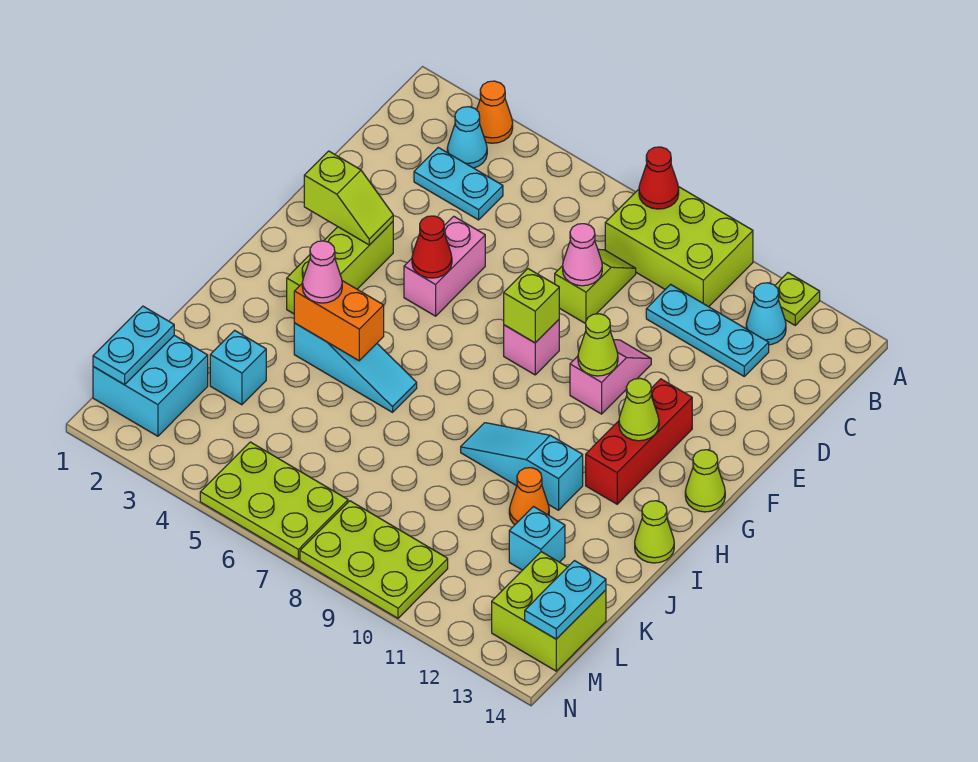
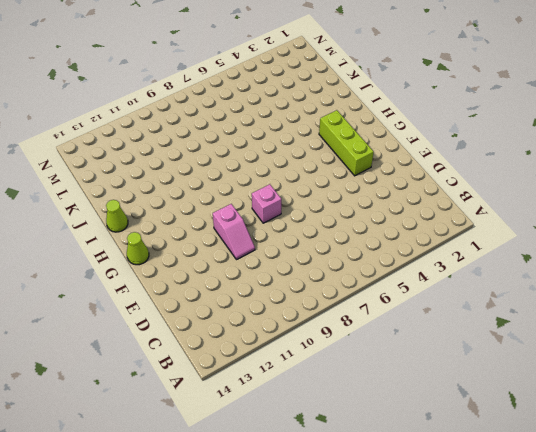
none -> orange cone A3 level 1
none -> lime brick A8:B10 level 1
none -> lime plate A12 level 1
none -> cyan cone B3 level 1

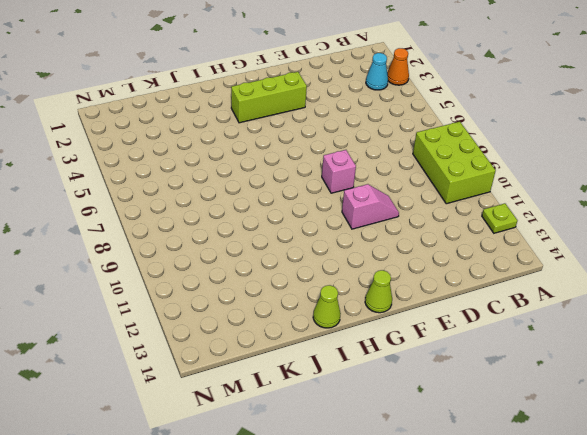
none -> cyan cone B12 level 1
none -> cyan plate C3:C4 level 1
none -> lime slope C8:D8 level 1 top D
none -> cyan plate C10:C12 level 1

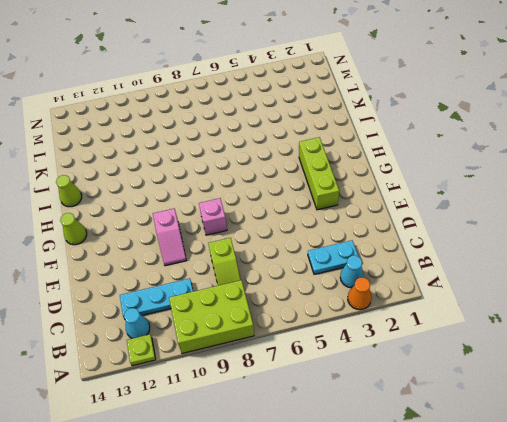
none -> pink brick E5:F5 level 1
none -> red brick F12:H12 level 1
none -> cyan slope I4:I6 level 1 top 4
none -> cyan slope I9:I11 level 1 top 11

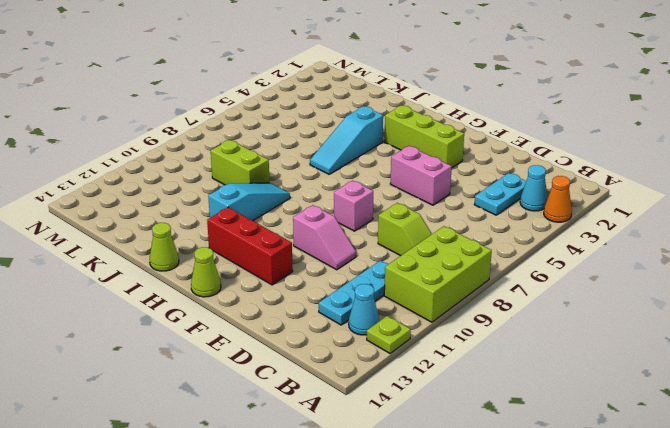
lime brick J9:K9 level 1 -> none
none -> orange cone J11 level 1
none -> cyan brick K3 level 1
none -> cyan brick K12 level 1
none -> cyan brick L1:M2 level 1

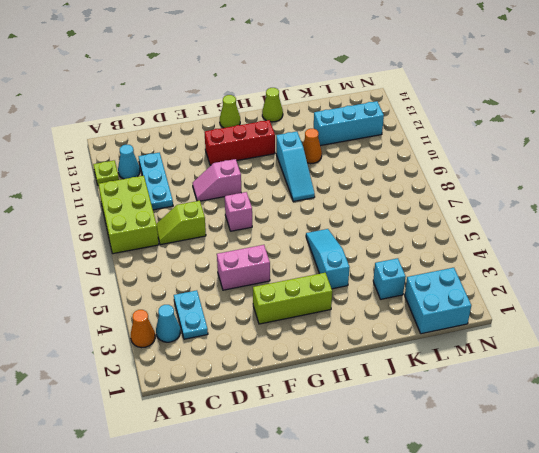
cyan brick K12:M12 level 1 -> cyan brick K12 level 1
none -> lime brick L13:M14 level 1
none -> lime plate M5:N7 level 1
none -> lime plate M8:N10 level 1
none -> red cone A8 level 2

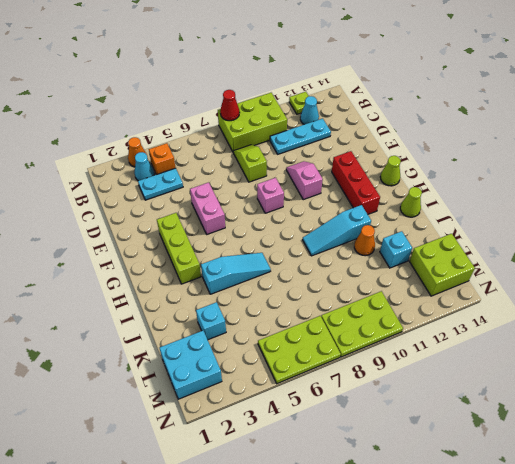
orange brick B4 level 1 -> none
none -> pink cone D8 level 2
none -> lime slope F2:F3 level 2 top 2
none -> red cone F5 level 2
none -> lime brick F8 level 2

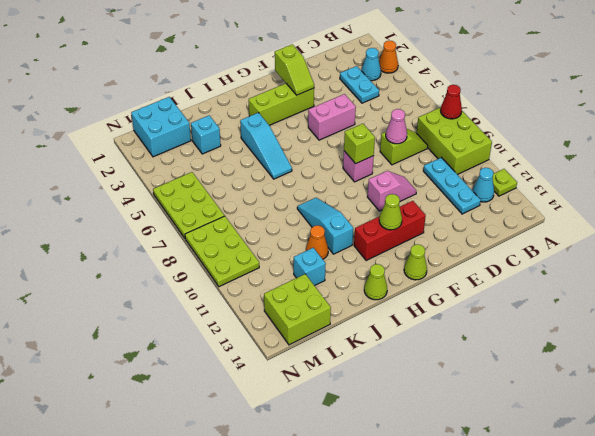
none -> red cone F5 level 2
none -> lime cone F10 level 2
none -> orange brick I4:I5 level 2
none -> cyan plate L1:M1 level 2

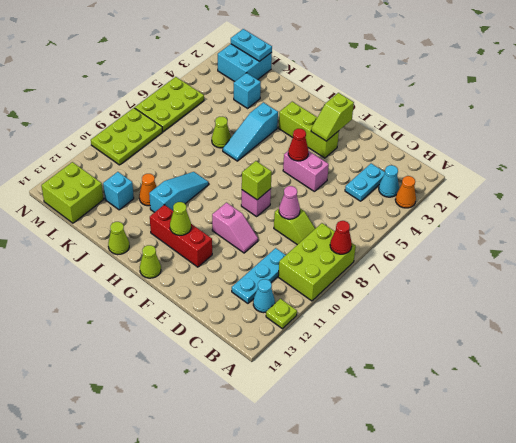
lime cone J6 level 1 -> lime cone F10 level 2
none -> orange brick I4:I5 level 2
none -> cyan plate L14:M14 level 2
none -> pink cone I4 level 3

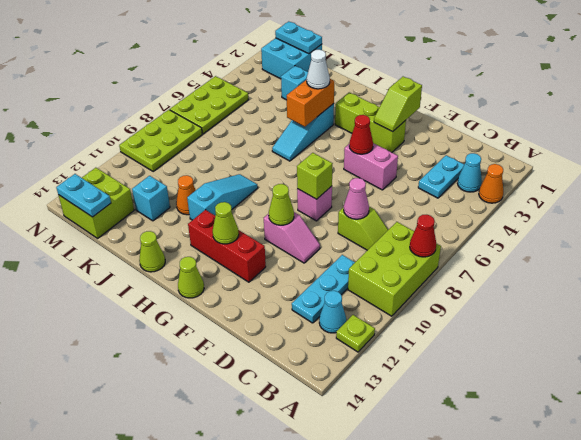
white cone I4 level 3 -> pink cone I4 level 3

